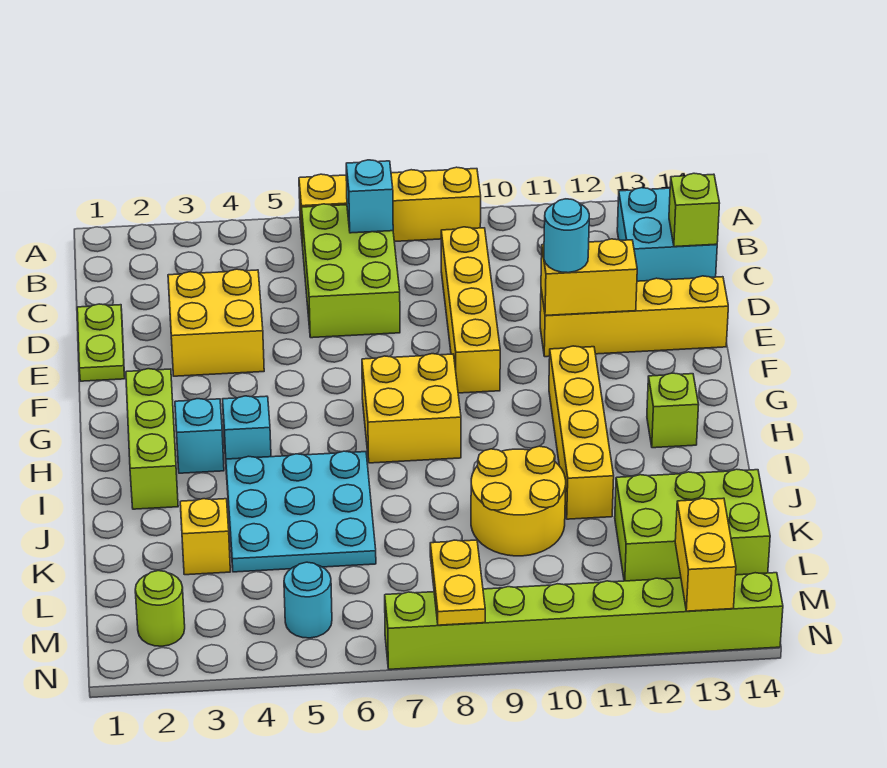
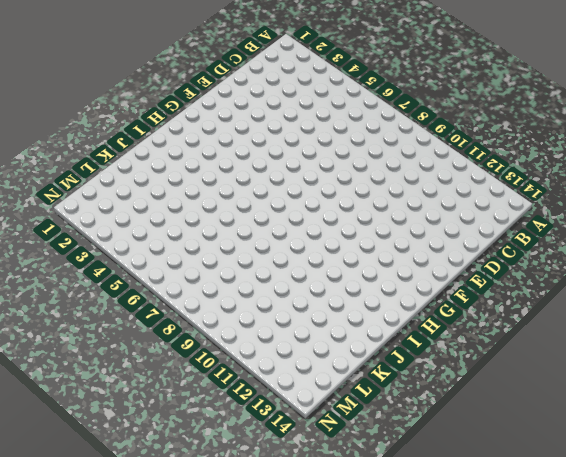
none -> yellow brick A6:A9 level 1
none -> lime brick B6:D7 level 1
none -> cyan brick B13:C14 level 1

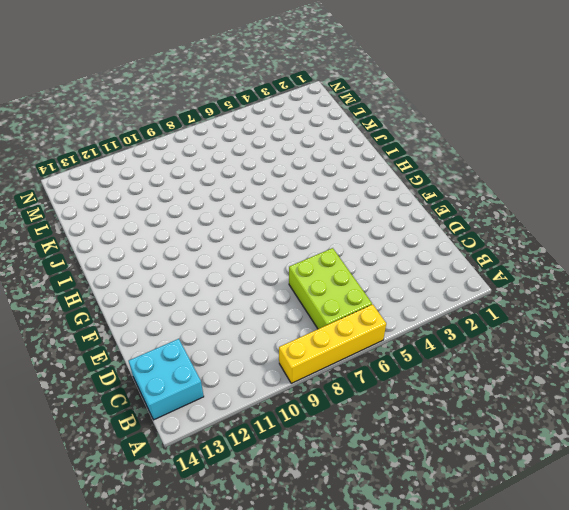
none -> yellow brick C9:F9 level 1
none -> lime plate D1:E1 level 1
none -> yellow brick D3:E4 level 1

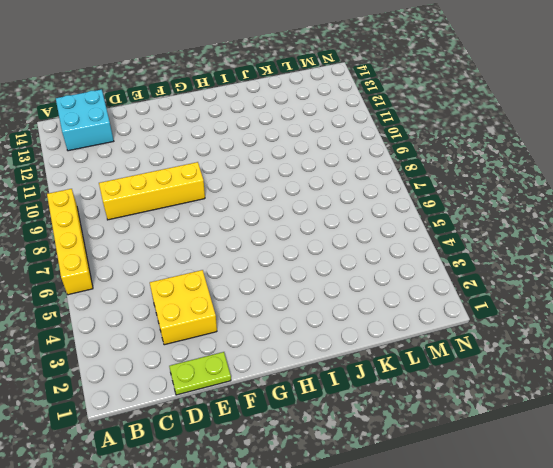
none -> lime brick B6:D7 level 1
none -> yellow brick E11:E14 level 1
none -> lime brick G2:I2 level 1

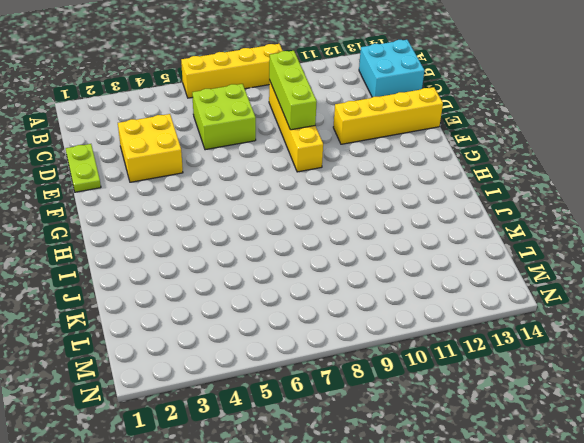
lime brick C6:D7 level 1 -> lime brick B6:D7 level 1
lime brick C9:E9 level 2 -> lime brick G2:I2 level 1
none -> yellow brick G7:H8 level 1
none -> yellow brick G11:J11 level 1
none -> cyan brick H3 level 1

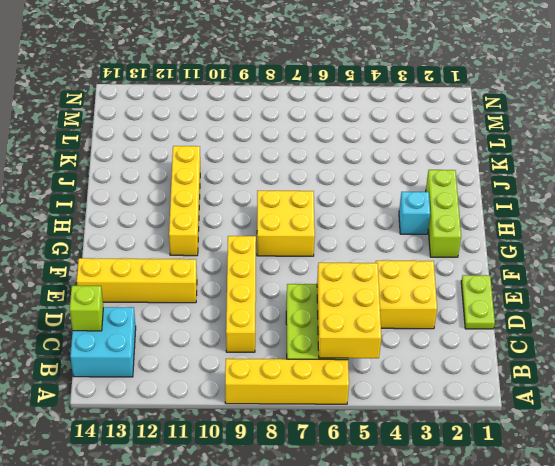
yellow brick B5:D6 level 2 -> none
none -> cyan brick H4 level 1
none -> lime brick H13 level 1
none -> cyan plate I4:K6 level 1

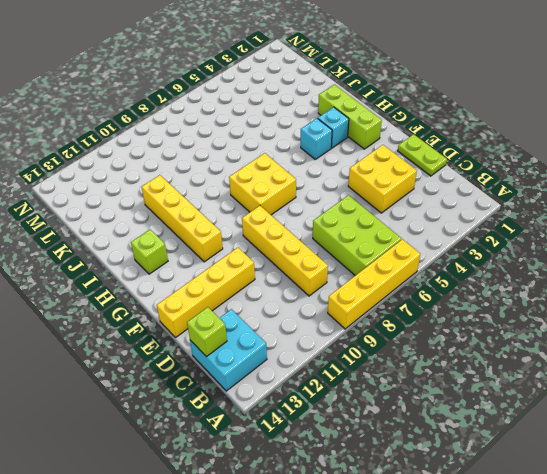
none -> cyan plate I4:K6 level 1
none -> yellow round brick J9:K10 level 1
none -> yellow brick K3 level 1

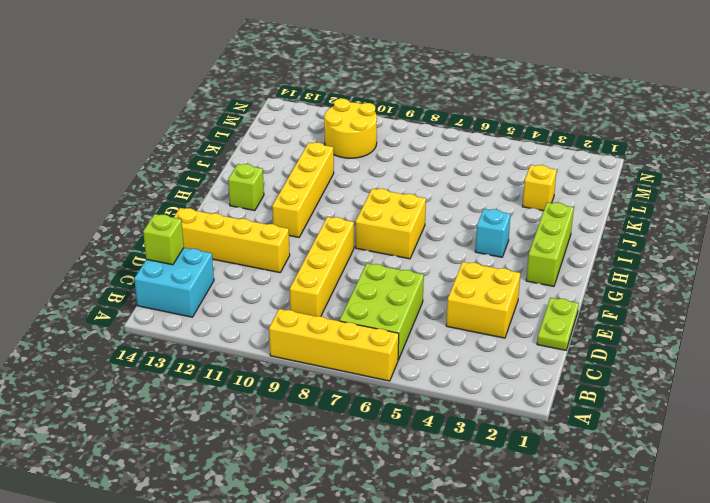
yellow round brick L10:M11 level 1 -> yellow round brick J9:K10 level 1
none -> cyan brick H3 level 1
none -> cyan plate I4:K6 level 1
none -> lime brick K12:L14 level 1

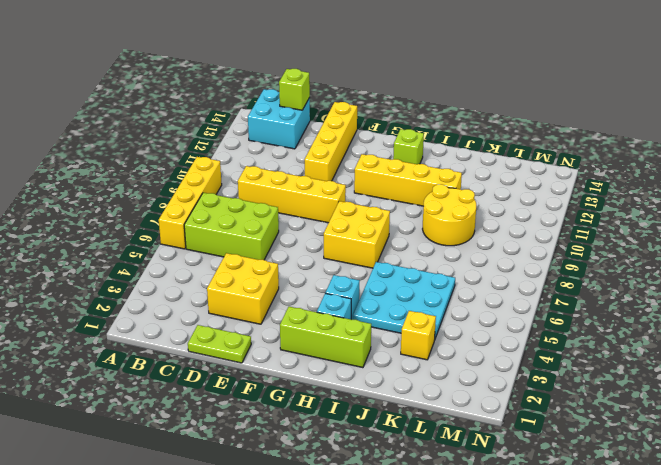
none -> lime brick K12:L14 level 1
none -> lime round brick M2 level 1
none -> cyan round brick M5 level 1

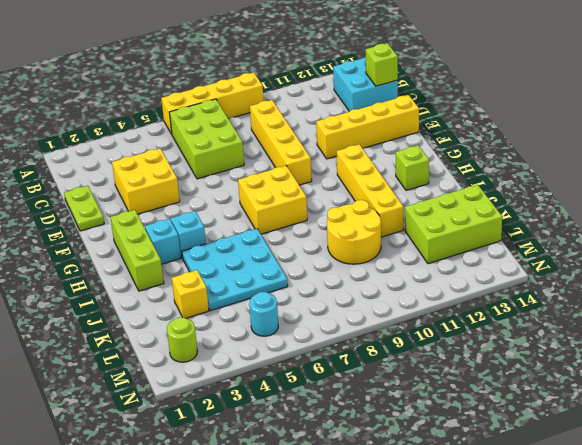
none -> lime brick N7:N14 level 1
none -> cyan brick B7 level 2
none -> yellow brick E11:E12 level 2

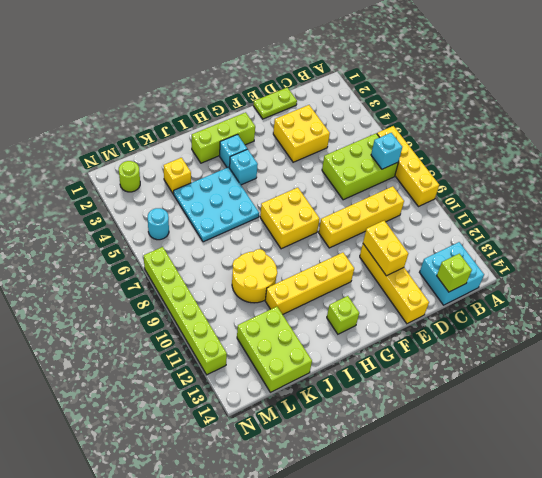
lime brick N7:N12 level 1 -> lime brick N7:N14 level 1
none -> yellow plate M8:N8 level 2
none -> yellow brick M13:N13 level 2
none -> cyan round brick E11 level 3

